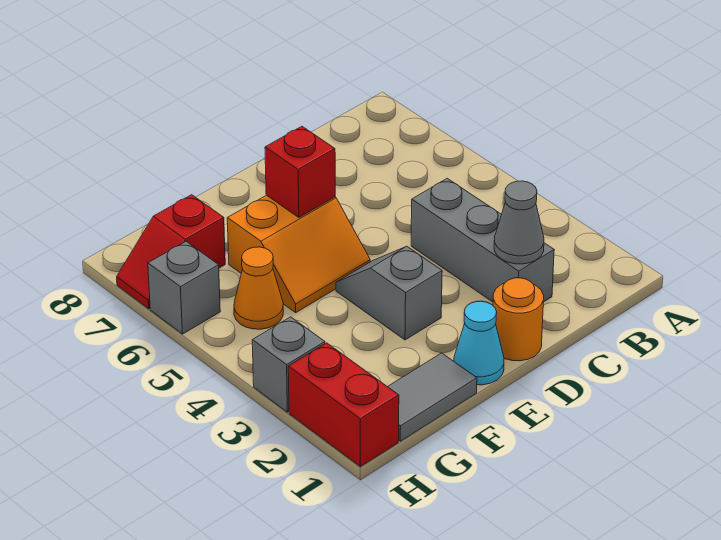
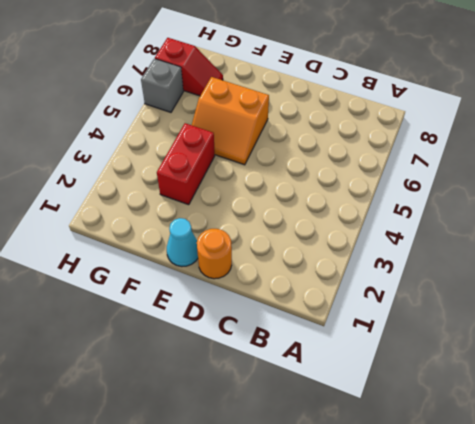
red brick F3:F4 level 1 -> red brick H1:H2 level 1
red slope G7:H7 level 1 top H -> red slope G7:H7 level 1 top G
none -> grey brick C2:C4 level 1
none -> grey slope E3:E4 level 1 top 3
none -> grey tile F1:G1 level 1

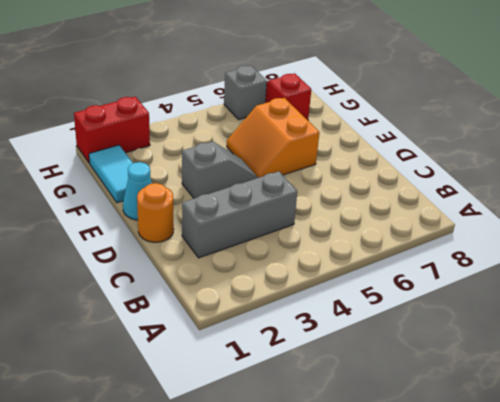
cyan tile F1:G1 level 1 -> grey tile F1:G1 level 1
none -> orange cone G5 level 1
none -> grey brick H3 level 1
none -> grey cone C2 level 2

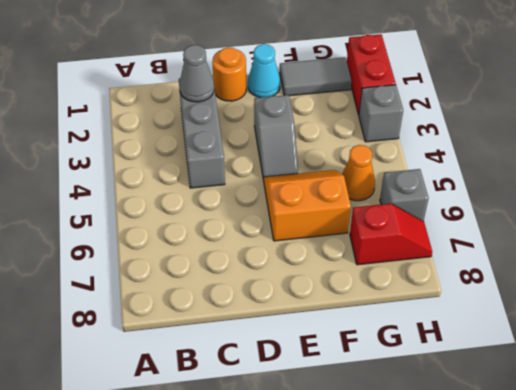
none -> red brick E6 level 2

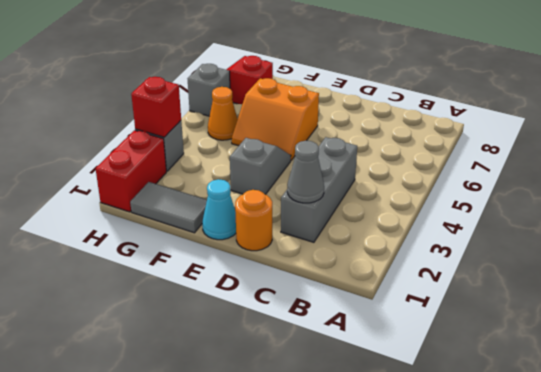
red brick H3 level 2 -> red brick E6 level 2

